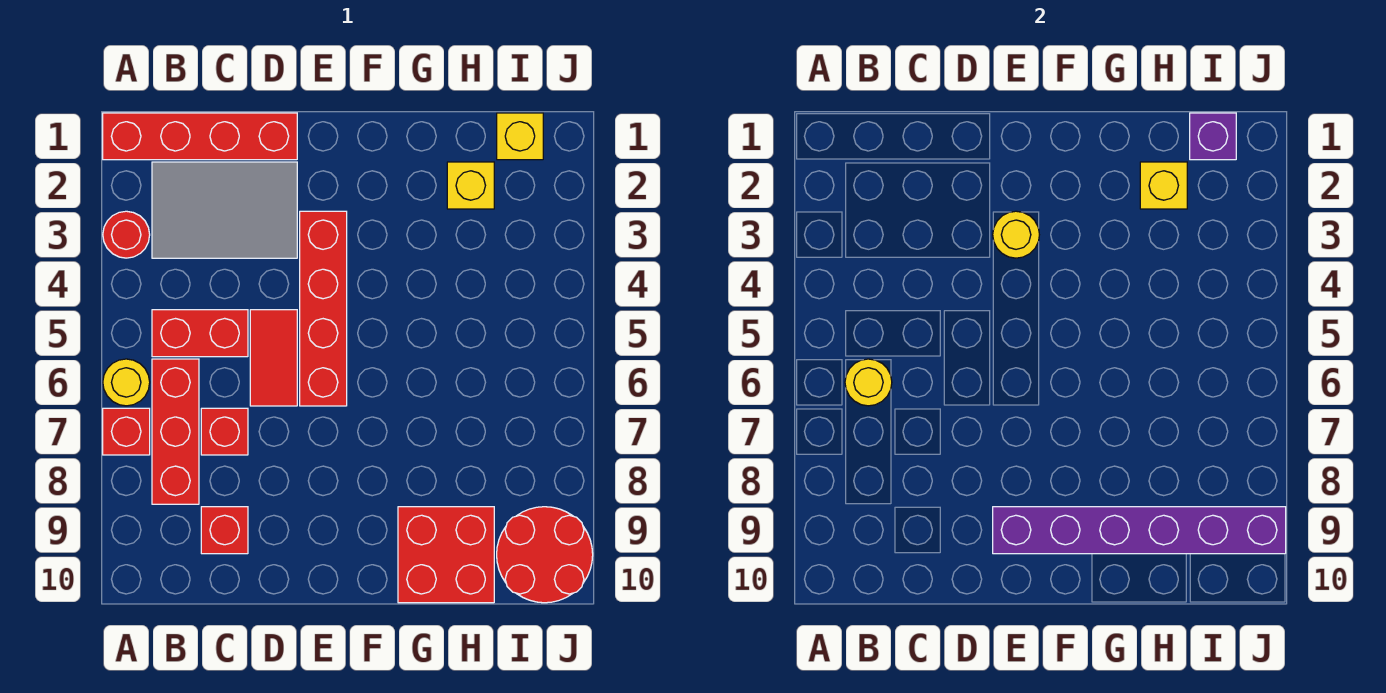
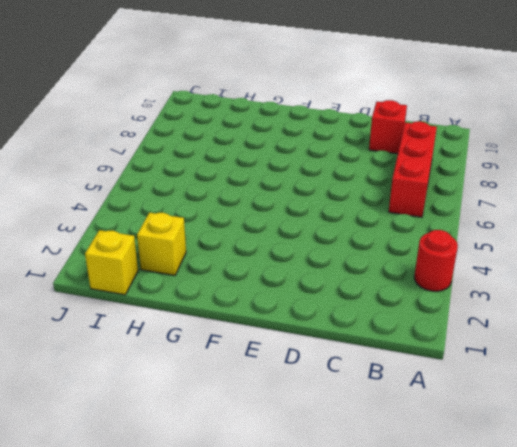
none -> red brick A1:D1 level 1
none -> yellow round brick A6 level 1
none -> red brick A7 level 1

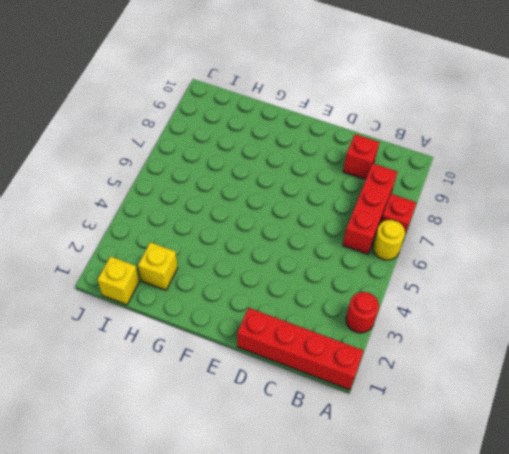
none -> grey tile B2:D3 level 1
none -> red brick B5:C5 level 1
none -> red brick C7 level 1

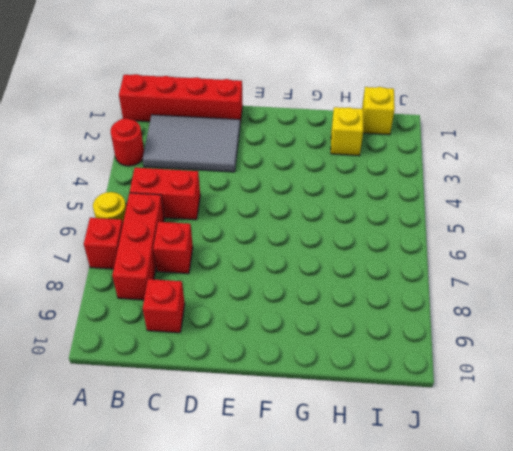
none -> red tile D5:D6 level 1
none -> red brick E3:E6 level 1
none -> red brick G9:H10 level 1

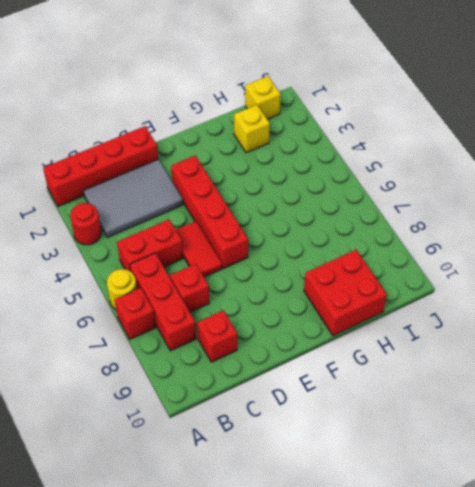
none -> red round brick I9:J10 level 1
none -> yellow round brick B6 level 2
none -> yellow round brick E3 level 2

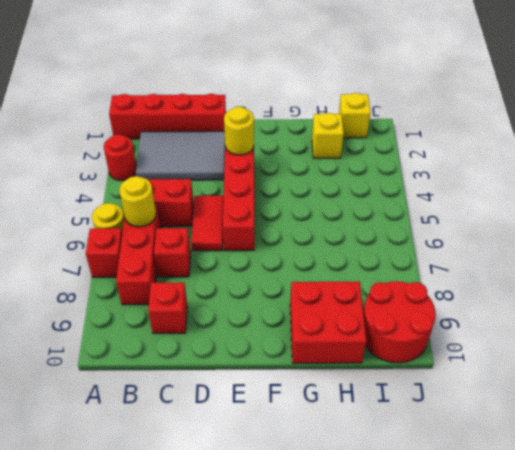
none -> purple brick E9:J9 level 2
none -> yellow brick H2 level 2
none -> purple brick I1 level 2

